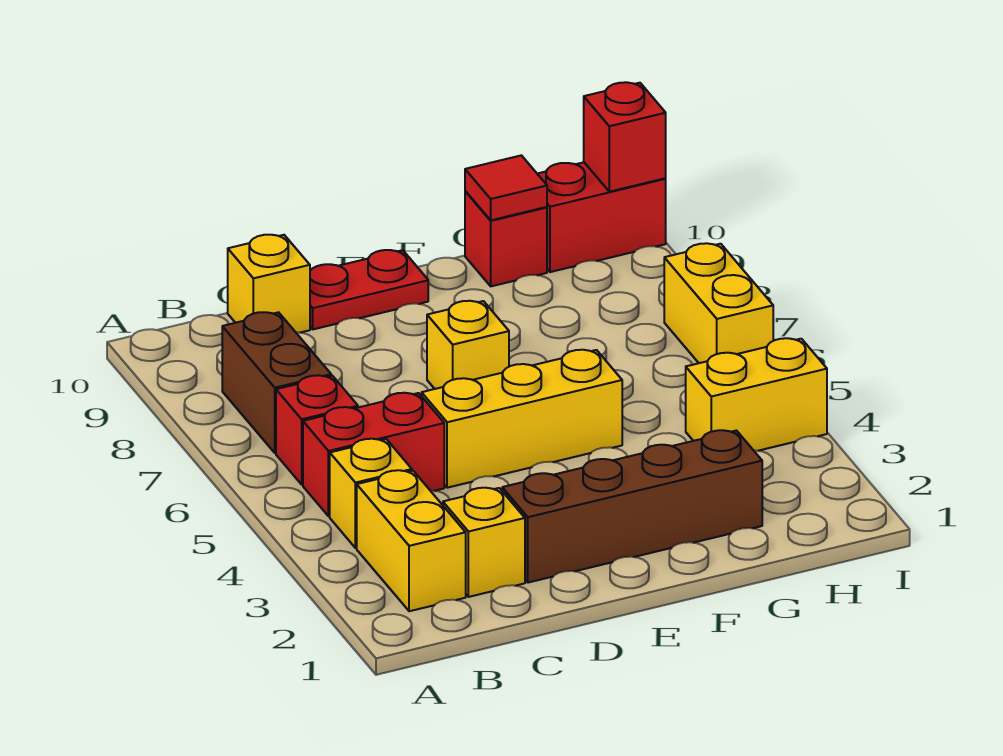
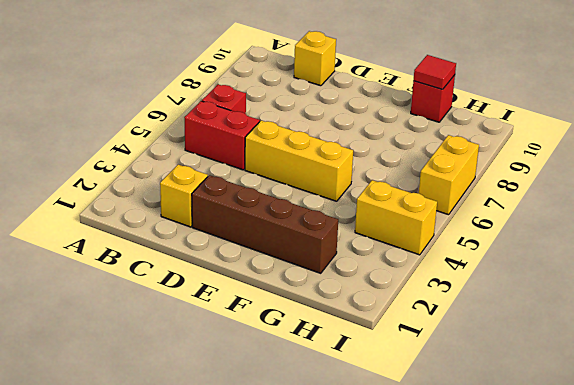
none -> yellow brick B2:B3 level 1
none -> yellow brick B4 level 1
none -> brown brick B7:B8 level 1

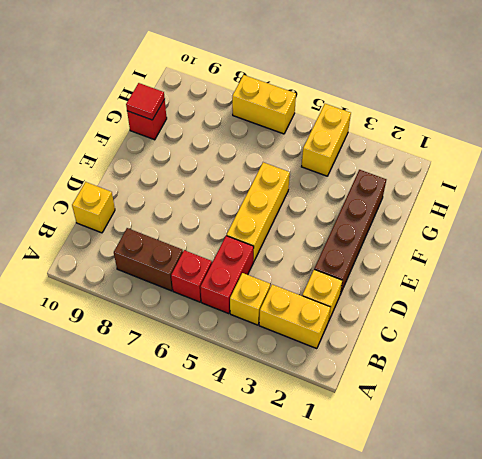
none -> red plate D10:E10 level 1
none -> yellow brick E7 level 1
none -> red brick H10:I10 level 1

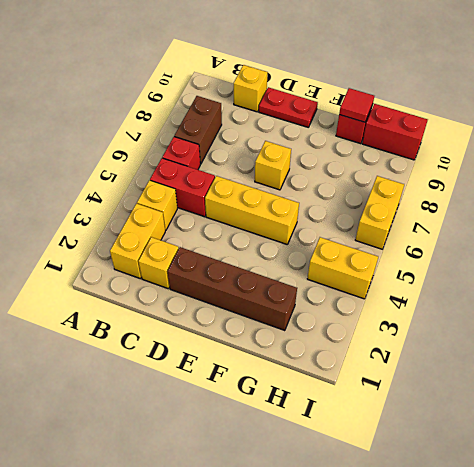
none -> red brick I10 level 2

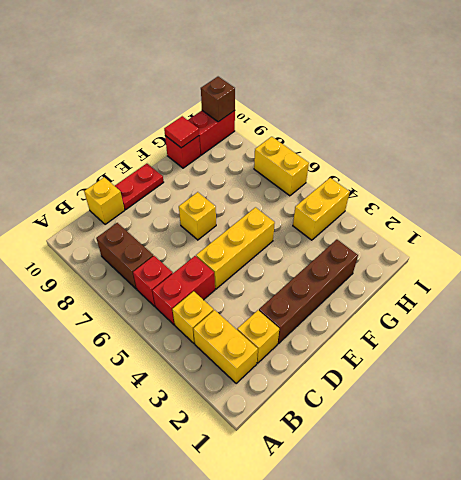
brown brick I10 level 2 -> red brick I10 level 2

